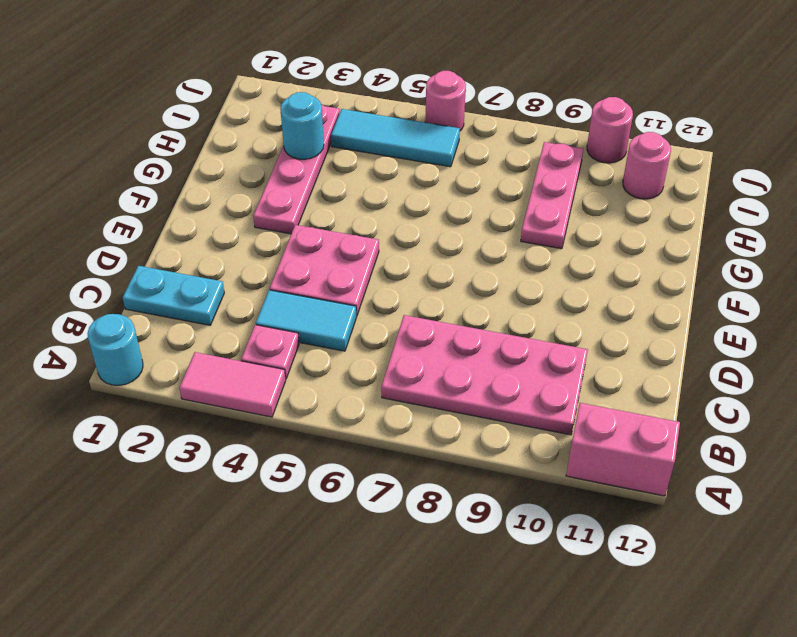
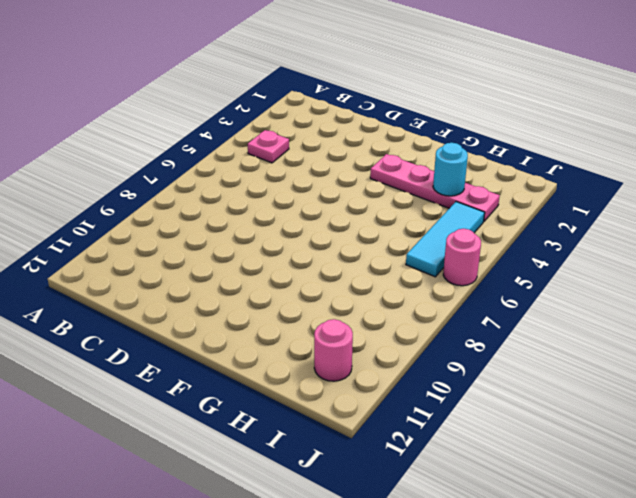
none -> cyan round brick A1 level 1
none -> pink tile A3:A4 level 1
none -> pink brick A11:A12 level 1

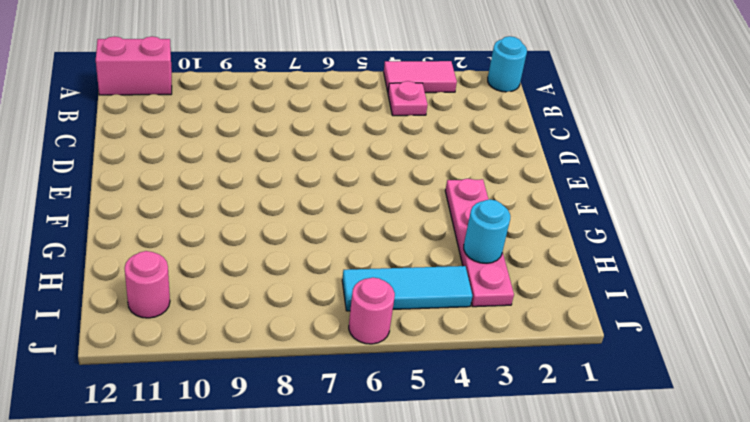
none -> pink plate B7:C10 level 1
none -> cyan plate C1:C2 level 1
none -> cyan tile C4:C5 level 1

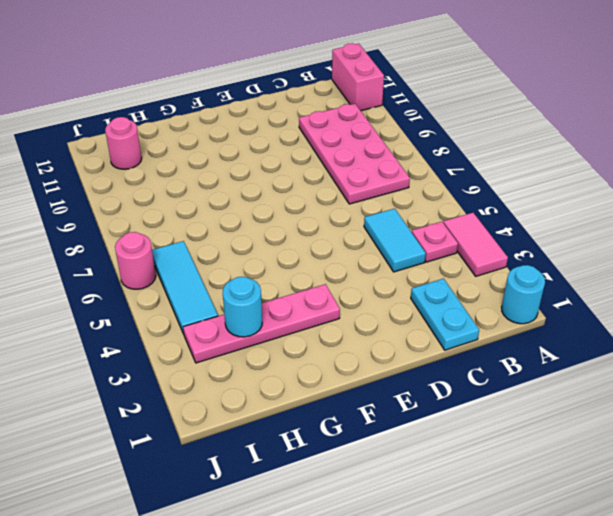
none -> pink plate D4:E5 level 1
none -> pink plate G9:I9 level 1
none -> pink round brick J10 level 1

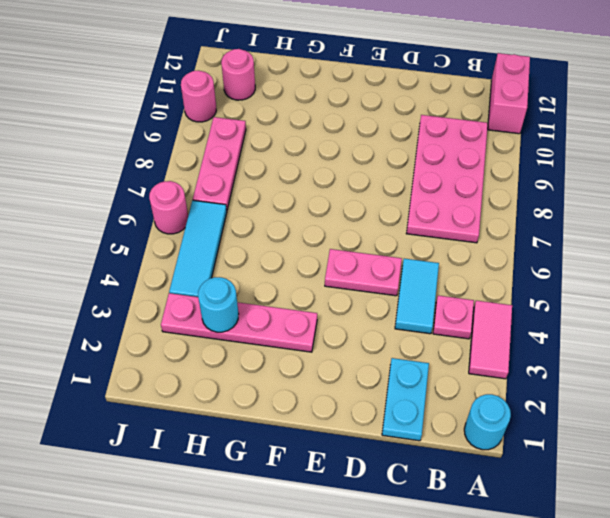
pink plate D5:E5 level 1 -> pink plate D4:E5 level 1
pink plate I7:I9 level 1 -> pink plate G9:I9 level 1

